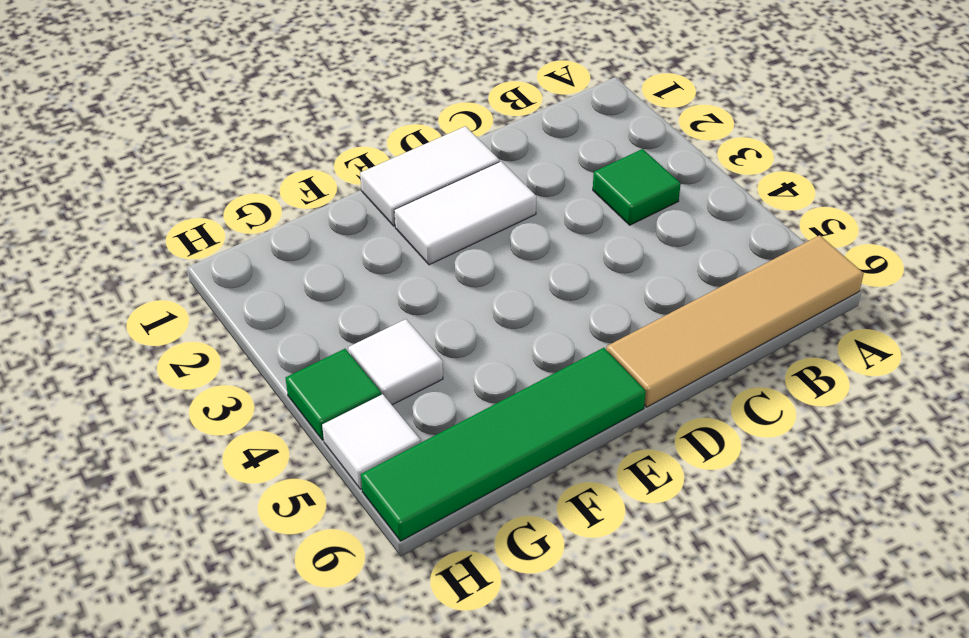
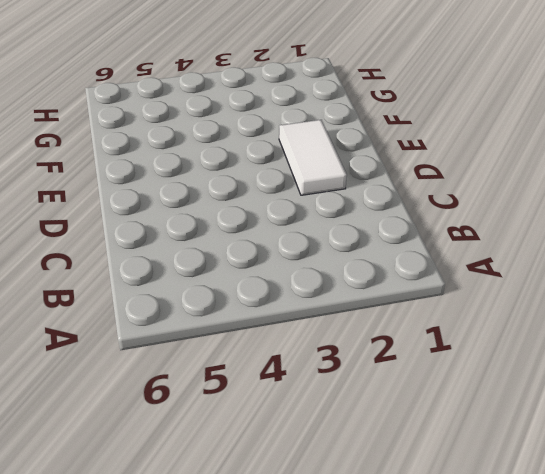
none -> tan tile A6:D6 level 1
none -> green tile B3 level 1

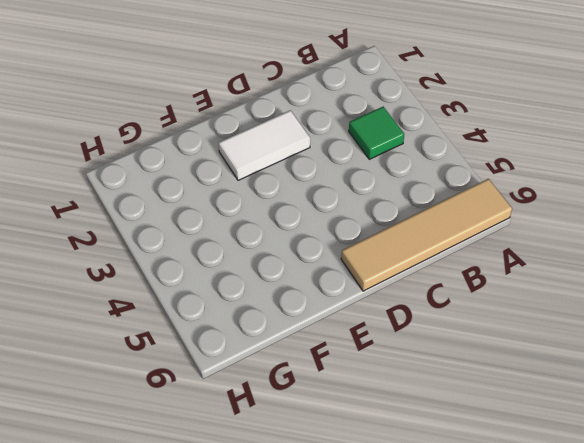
none -> white tile D1:E1 level 1
none -> green tile E6:H6 level 1

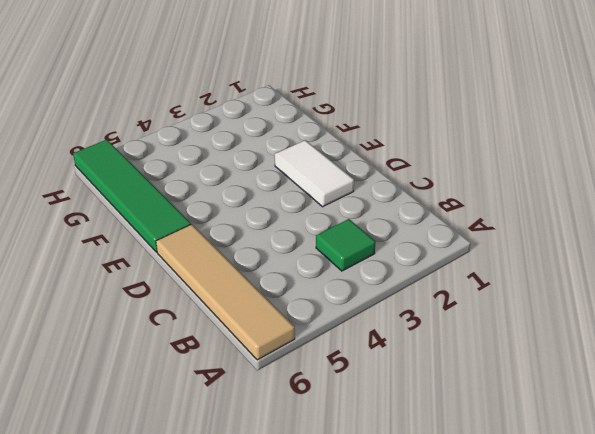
none -> white tile D1:E1 level 1
none -> white tile G4 level 1

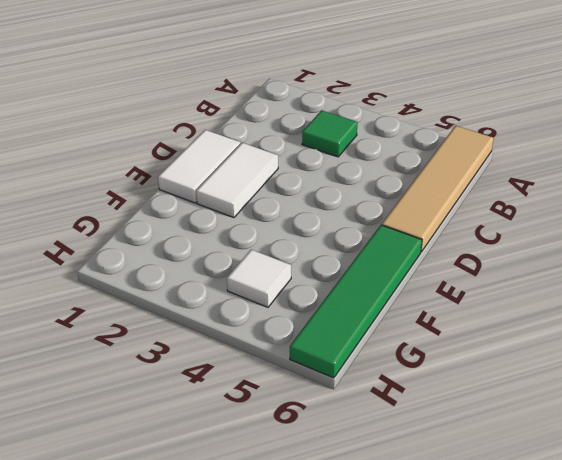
none -> green tile H4 level 1
none -> white tile H5 level 1

